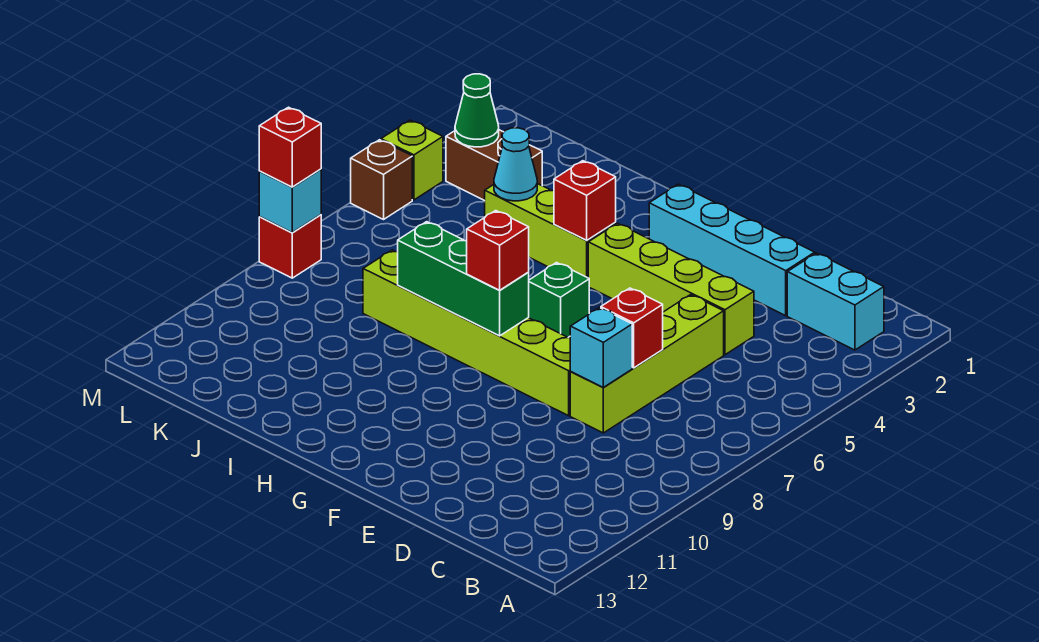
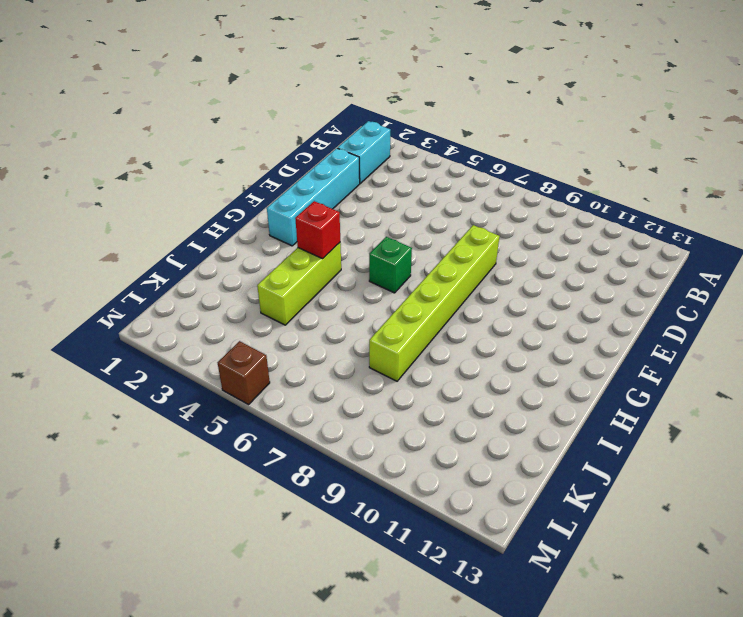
none -> lime brick D4:G4 level 1
none -> lime brick D5:D8 level 1
none -> brown brick K3:L3 level 1

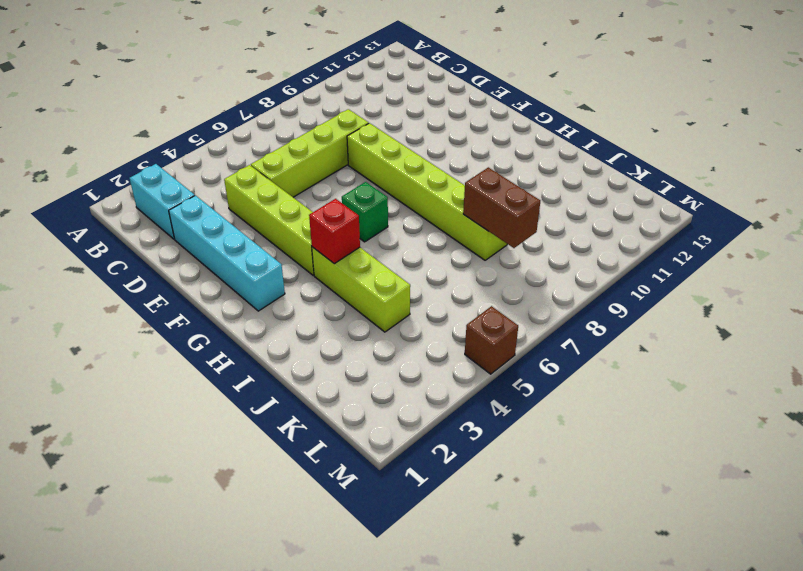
brown brick J8:K8 level 2 -> brown brick K3:L3 level 1
none -> lime brick M4 level 1
none -> red brick M8 level 1
none -> red brick D7 level 2

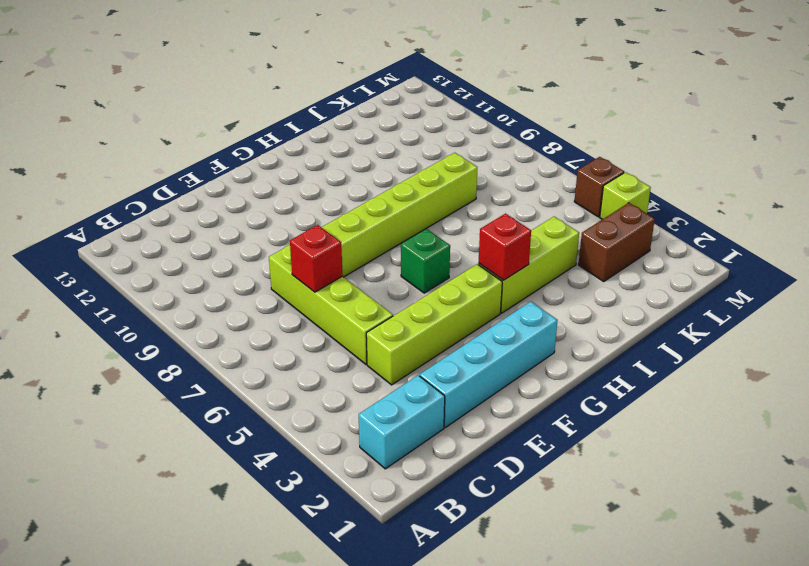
none -> red brick M8 level 1
none -> cyan brick D8 level 2
none -> green brick G8:I8 level 2

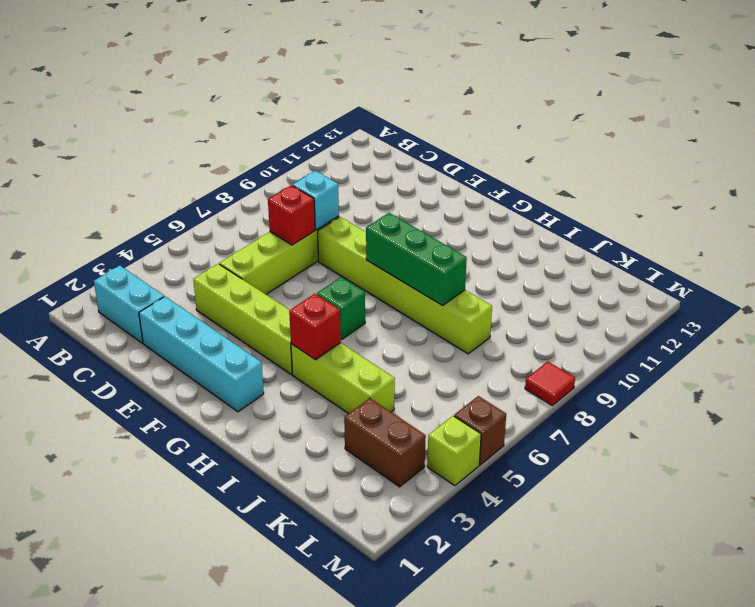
red tile M8 level 1 -> red brick M8 level 1
none -> cyan cone J4 level 2
none -> green cone L3 level 2
none -> cyan brick M8 level 2

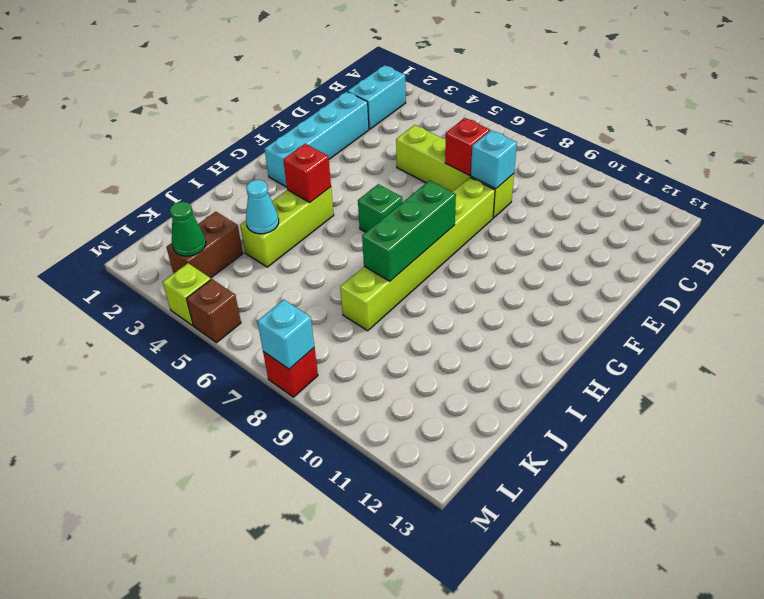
none -> lime brick D4:G4 level 1
none -> red brick G8 level 3
none -> red brick M8 level 3

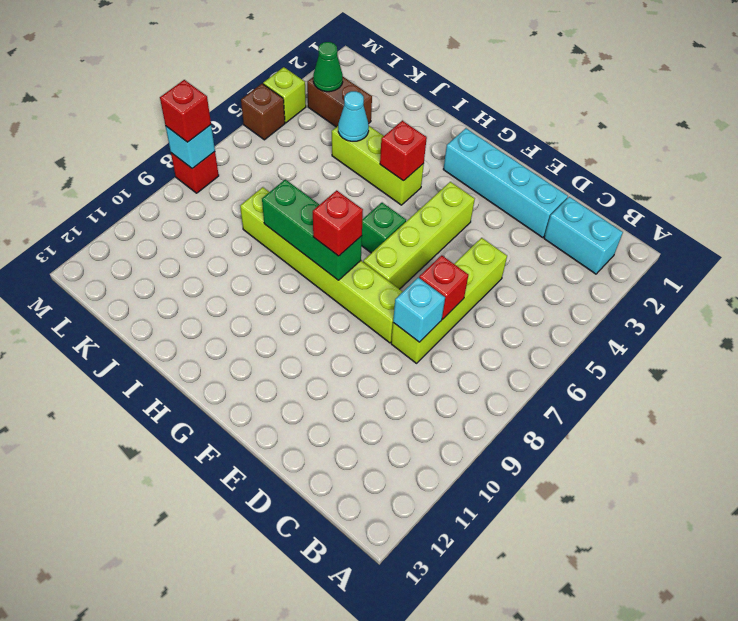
lime brick F4:F7 level 1 -> lime brick D4:G4 level 1

